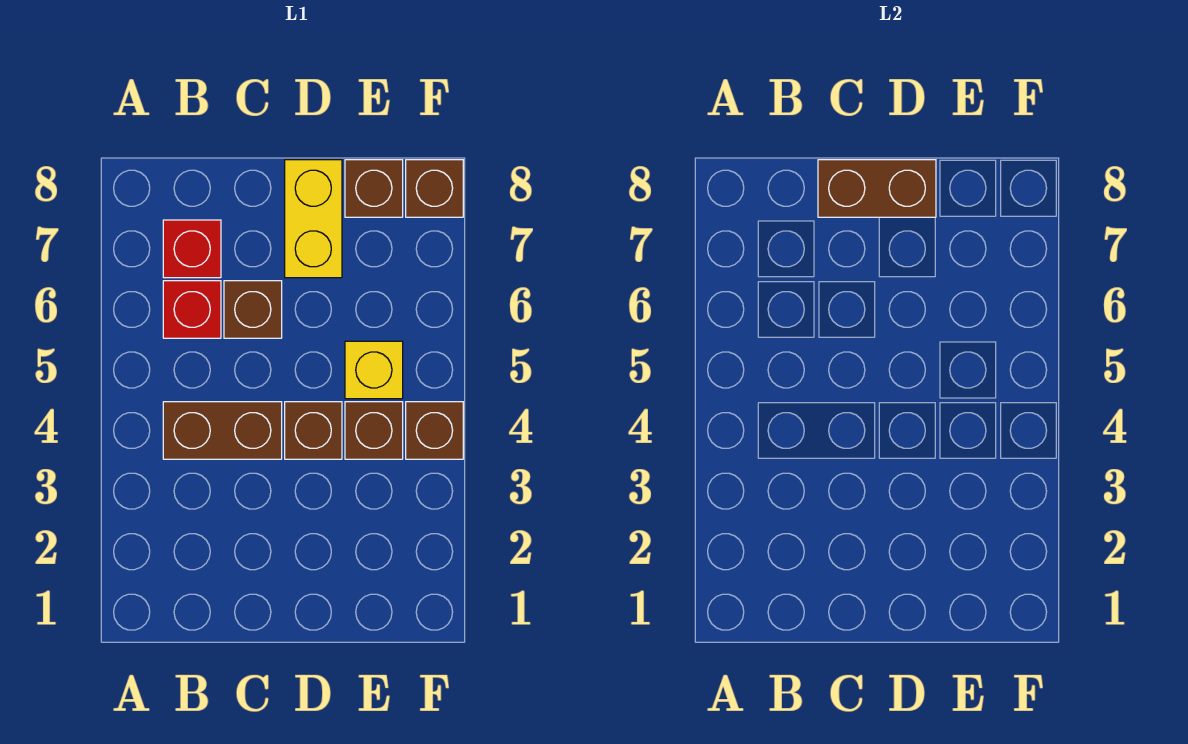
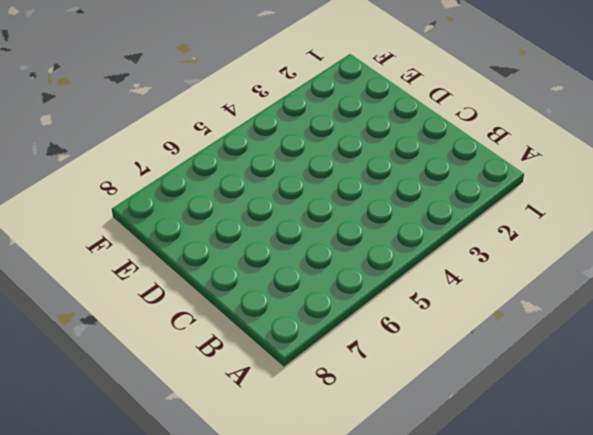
none -> brown brick B4:C4 level 1
none -> red brick B6 level 1
none -> red brick B7 level 1

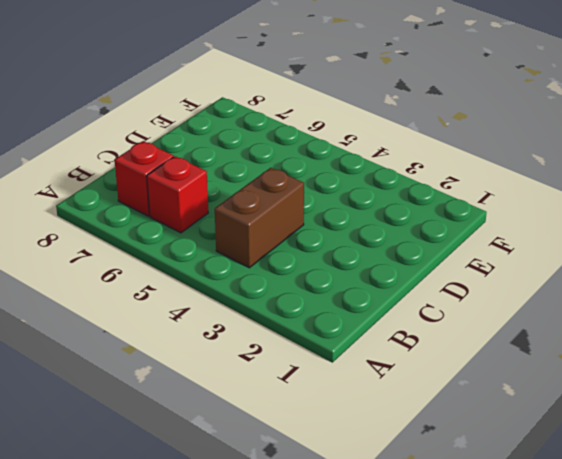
none -> brown brick C6 level 1
none -> brown brick D4 level 1
none -> yellow brick D7:D8 level 1

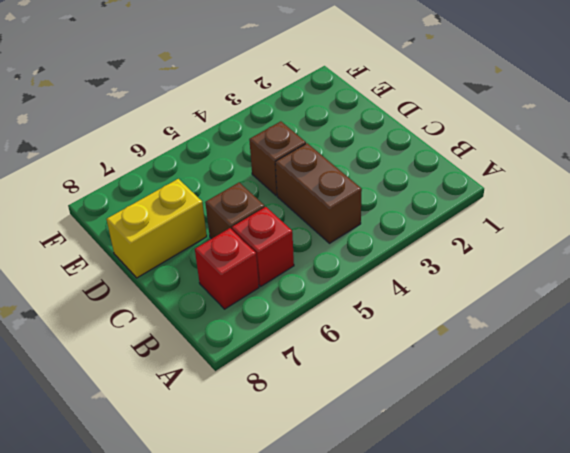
none -> brown brick E4 level 1
none -> yellow brick E5 level 1
none -> brown brick E8 level 1

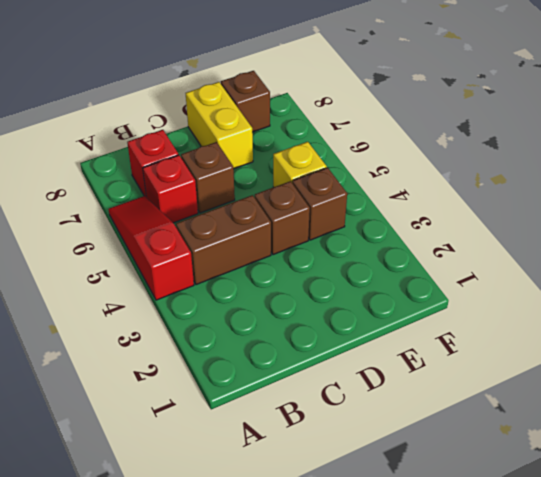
red slope A4:A6 level 1 top 4 -> none
none -> brown brick F4 level 1
none -> brown brick F8 level 1
none -> brown brick C8:D8 level 2

